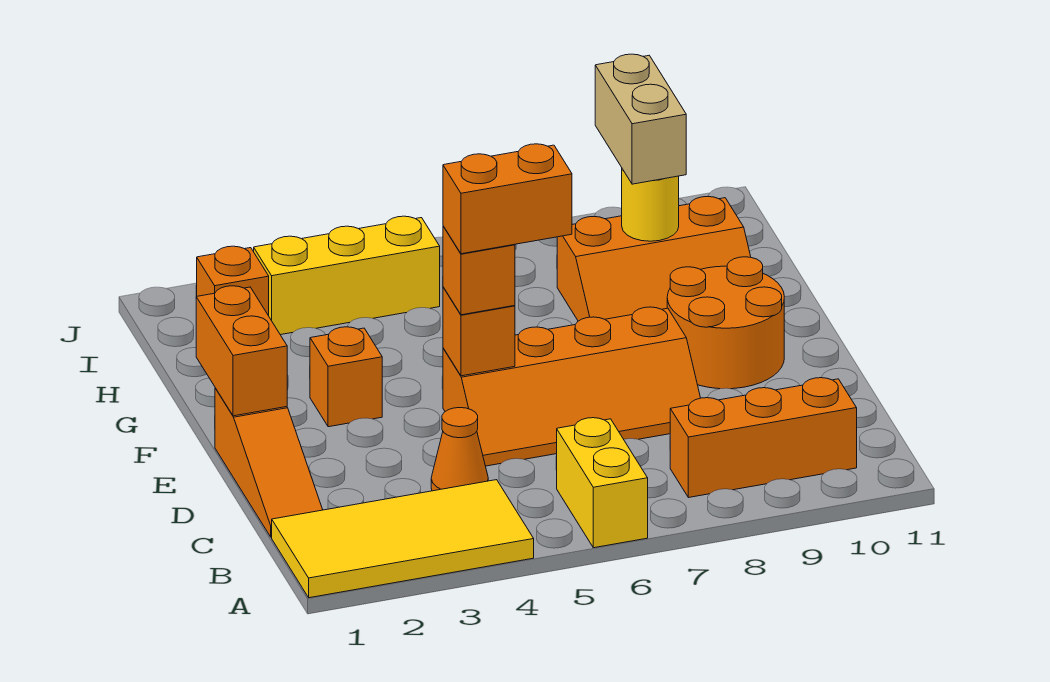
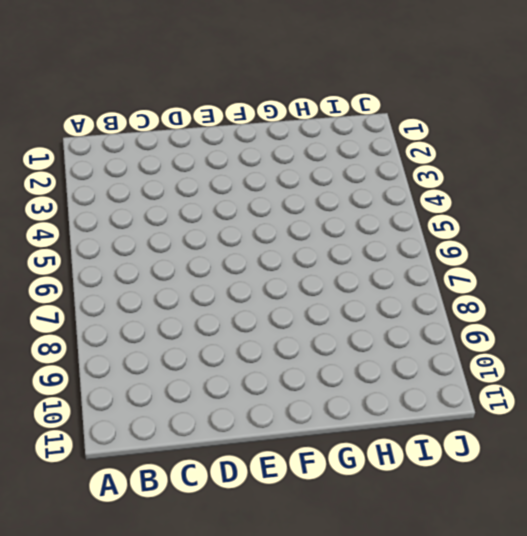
none -> yellow tile A1:B4 level 1
none -> yellow brick A6:B6 level 1
none -> orange brick B8:B10 level 1

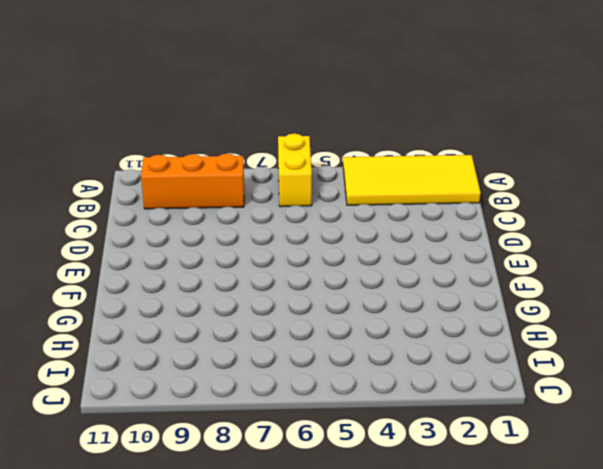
none -> orange slope C1:E1 level 1 top E
none -> orange cone C4 level 1
none -> orange slope D5:E8 level 1 top E

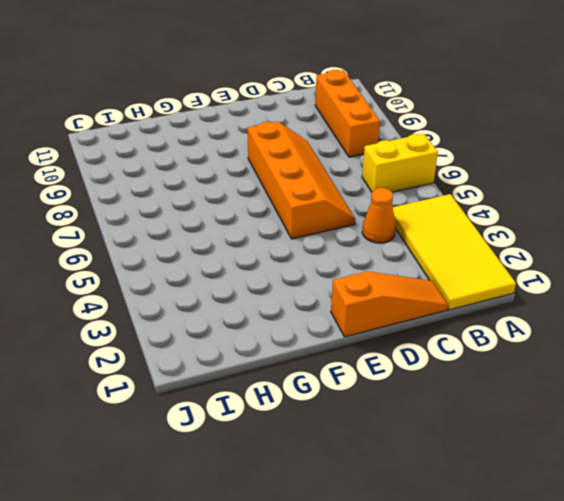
none -> orange round brick E9:F10 level 1
none -> orange brick F3 level 1
none -> orange slope G8:H10 level 1 top H

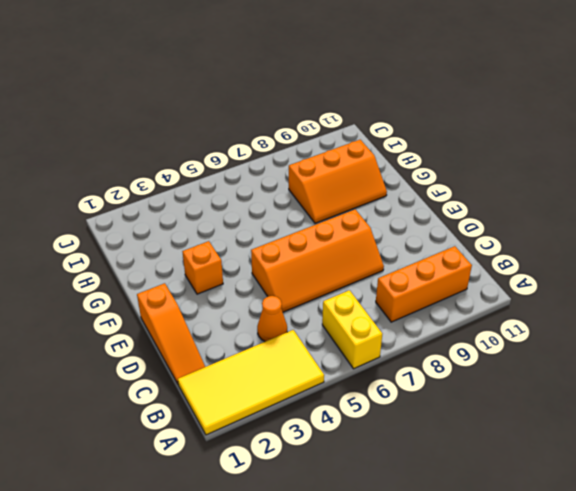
none -> orange round brick E9:F10 level 1
none -> orange brick I2 level 1
none -> yellow brick I3:I5 level 1

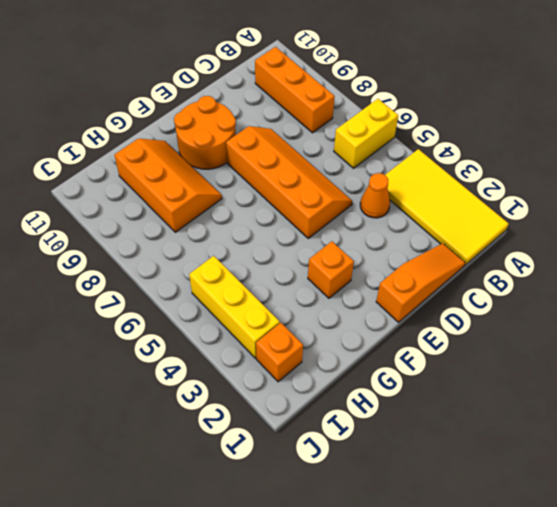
none -> orange brick E1:F1 level 2
none -> orange brick E5 level 2
none -> yellow round brick H9 level 2

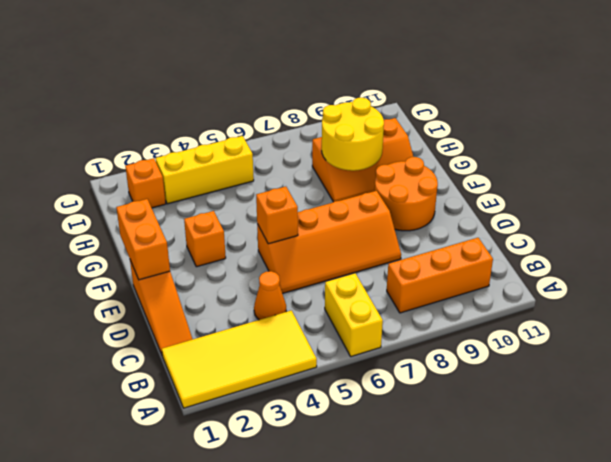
yellow round brick G8:H9 level 2 -> yellow round brick H9 level 2
none -> orange brick E5 level 3
none -> tan brick H9:I9 level 3
none -> orange brick E5:E6 level 4

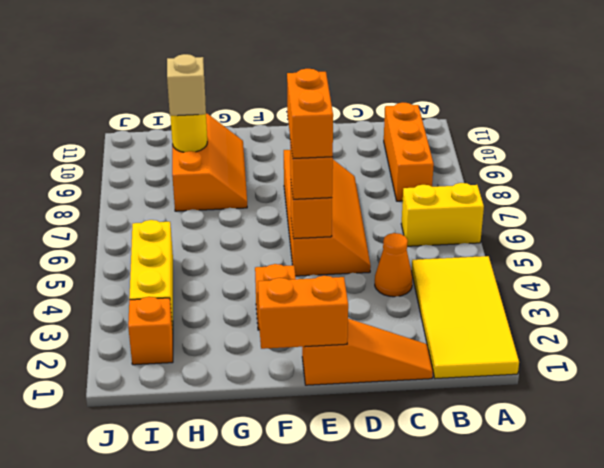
tan brick H9 level 3 -> tan brick H9:I9 level 3
none -> orange round brick E9:F10 level 1

